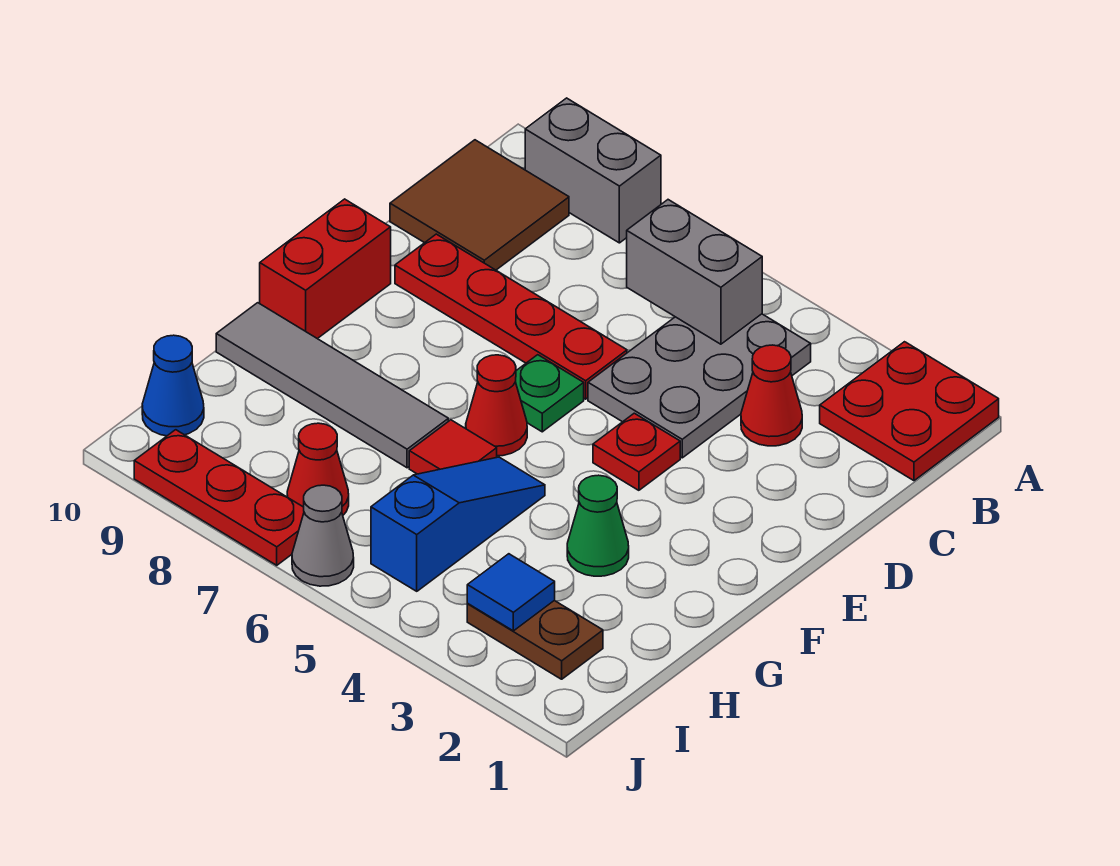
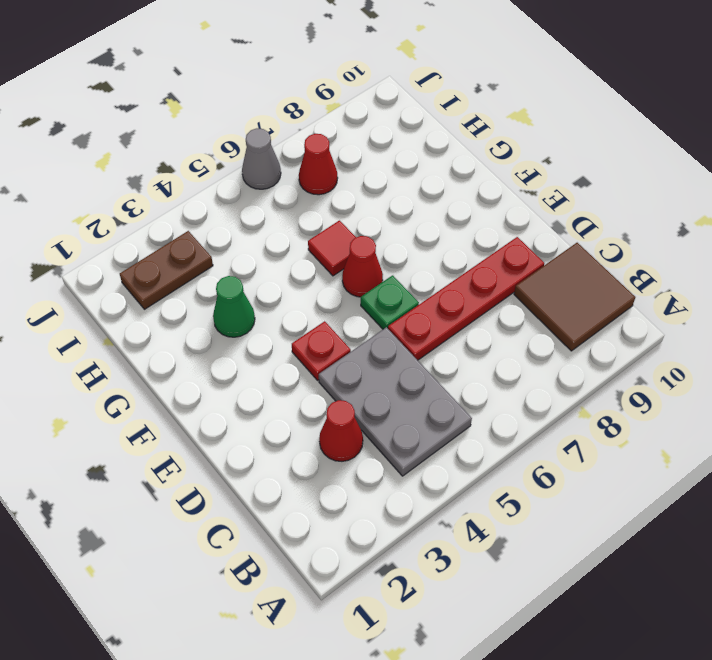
none -> red plate A1:B2 level 1
none -> grey brick A8:A9 level 1
none -> red brick E10:F10 level 1

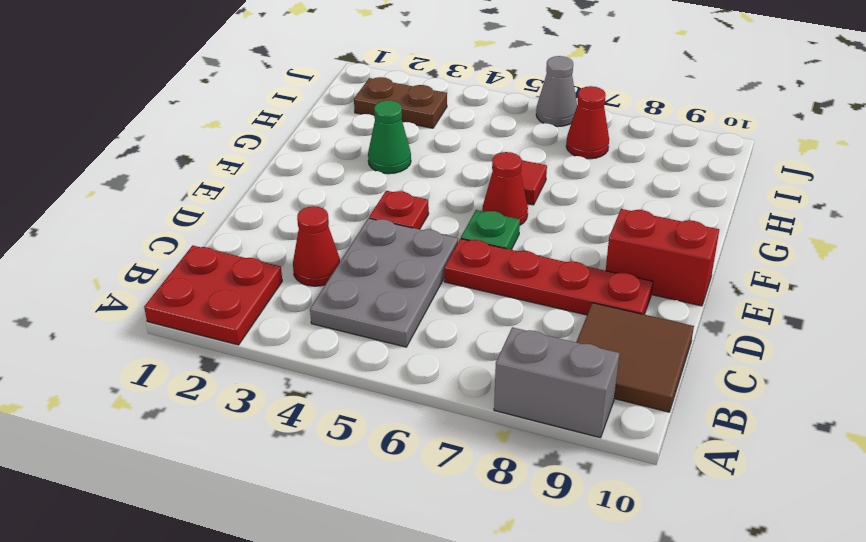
red brick E9:E10 level 1 -> red brick E10:F10 level 1
none -> blue slope G5:I5 level 1 top I
none -> grey tile G7:G10 level 1
none -> blue cone I10 level 1

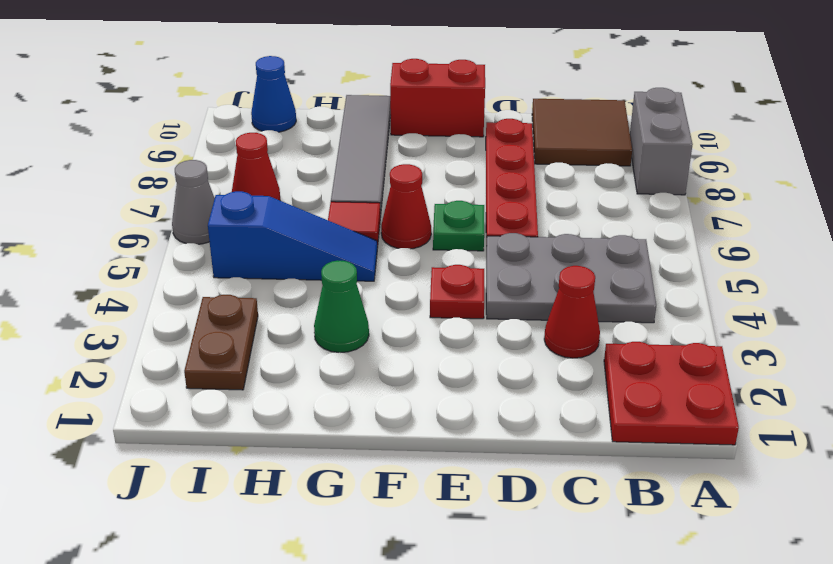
none -> red plate J7:J9 level 1
none -> grey brick B5:B6 level 2
none -> blue tile I3 level 2

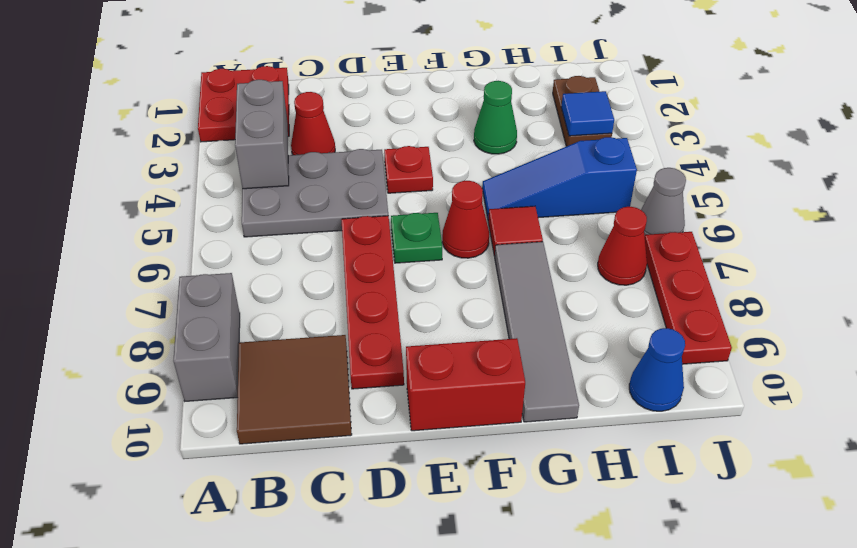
grey brick B3:B4 level 2 -> grey brick B5:B6 level 2

